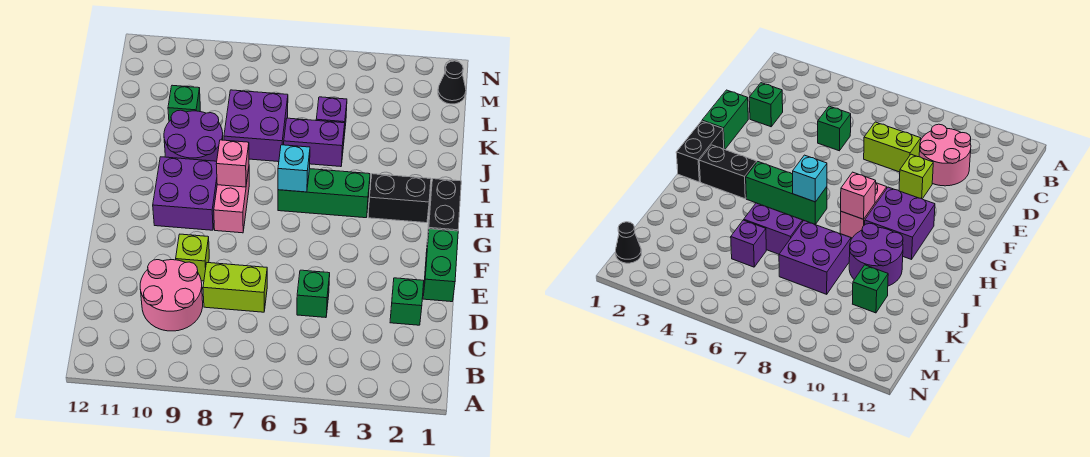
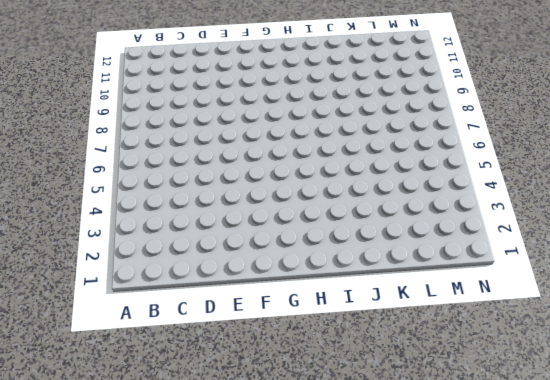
none -> pink round brick C9:D10 level 1
none -> green brick D2 level 1
none -> green brick D5 level 1

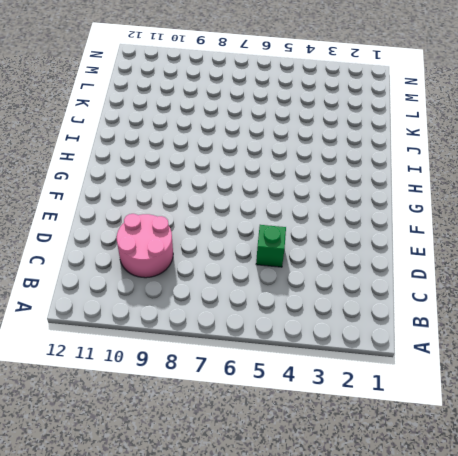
none -> green brick D2 level 1
none -> lime brick D7:D8 level 1
none -> green brick E1:F1 level 1

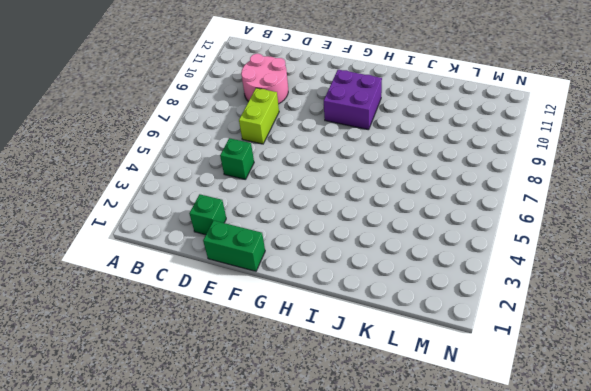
none -> lime brick E9 level 1
none -> black brick G1:H1 level 1
none -> pink brick G8:H8 level 1

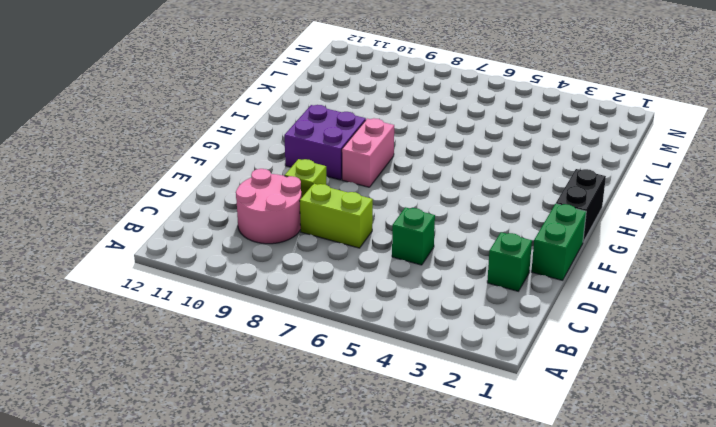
none -> black brick H2:H3 level 1
none -> green brick H4:H6 level 1
none -> purple round brick I9:J10 level 1

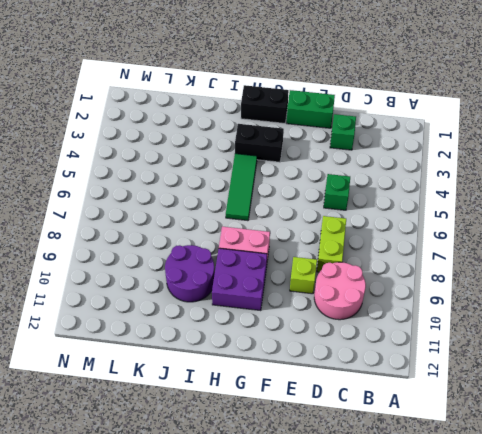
black brick G3:H3 level 1 -> black brick H2:H3 level 1
green tile H4:H6 level 1 -> green brick H4:H6 level 1
none -> purple brick J5:J6 level 1
none -> purple brick J7:K8 level 1
none -> purple brick K5 level 1

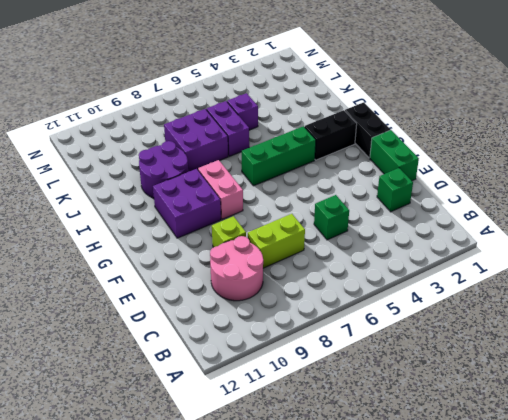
purple brick J6:K6 level 1 -> purple brick J5:J6 level 1
none -> green brick K10 level 1
none -> black cone M1 level 1
none -> cyan brick H6 level 2

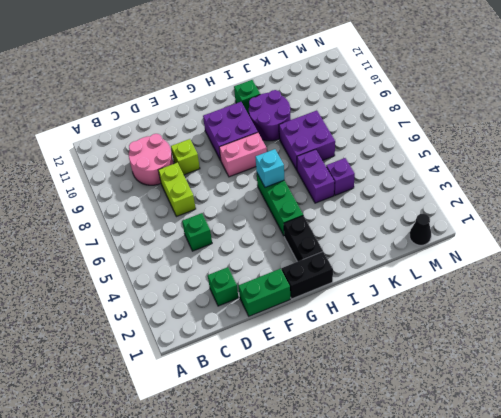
green brick I11 level 1 -> green brick K10 level 1
none -> pink brick H8 level 2

